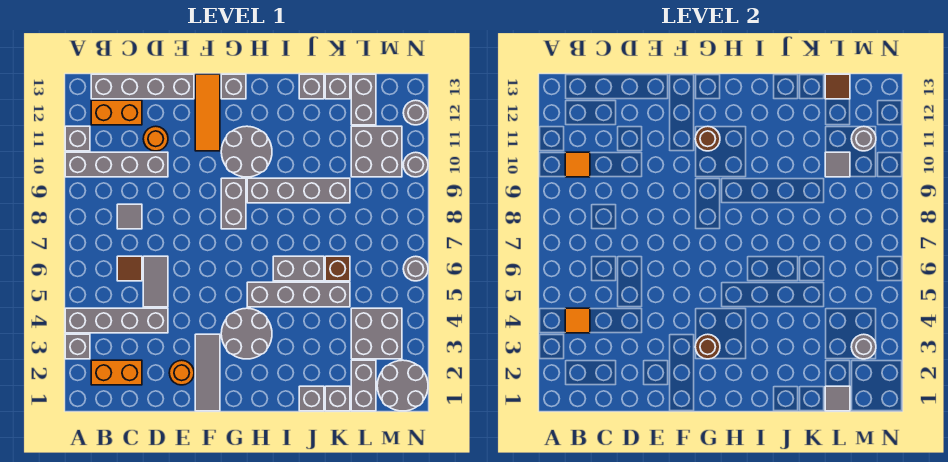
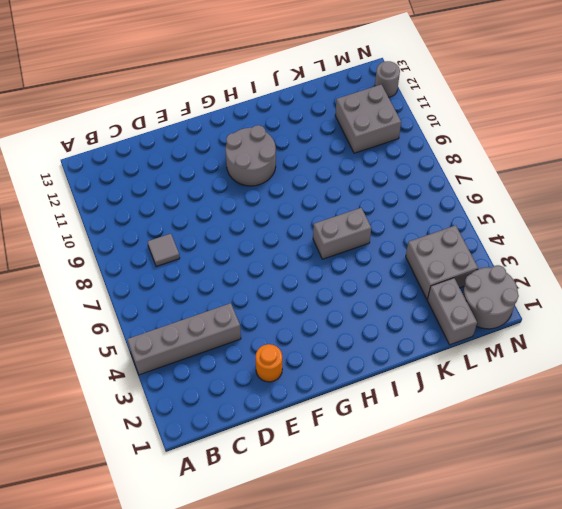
none -> grey brick A3 level 1
none -> grey brick A10:D10 level 1
none -> grey brick A11 level 1
none -> orange brick B2:C2 level 1

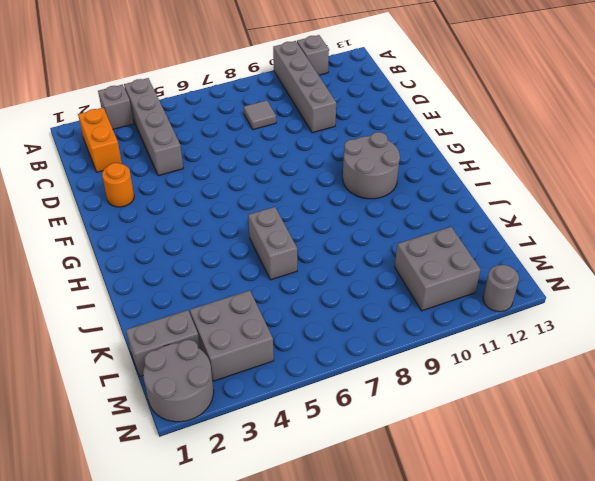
none -> orange brick B12:C12 level 1
none -> grey brick B13:E13 level 1
none -> brown tile C6 level 1
none -> grey tile D5:D6 level 1

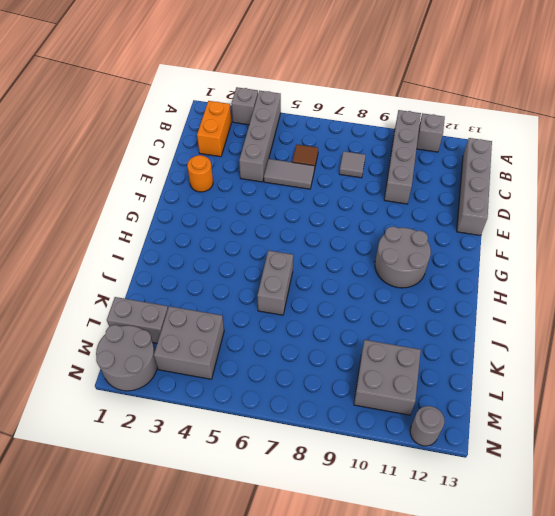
none -> orange brick B12:C12 level 1
none -> orange round brick D11 level 1
none -> grey tile F1:F3 level 1
none -> orange tile F11:F13 level 1

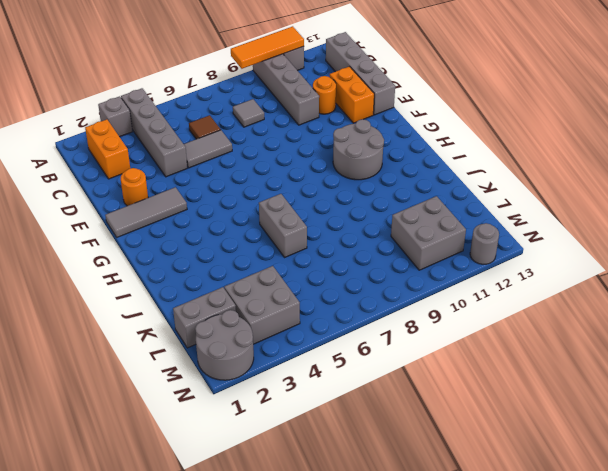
orange tile A9:A11 level 2 -> orange tile F11:F13 level 1
orange brick D12:E12 level 1 -> orange brick B12:C12 level 1
none -> grey round brick G3:H4 level 1
none -> grey brick G8:G9 level 1
none -> grey brick G13 level 1
none -> grey brick H5:K5 level 1

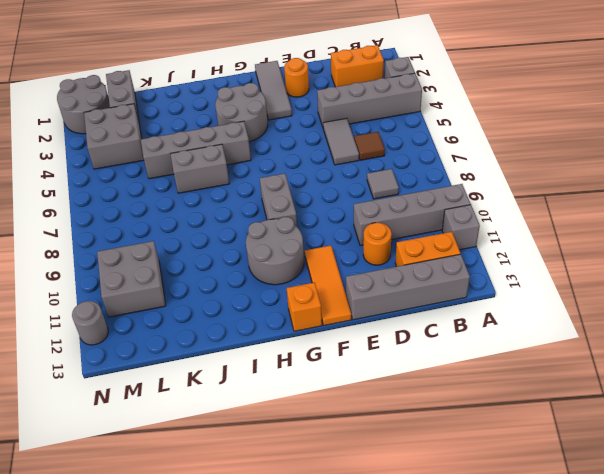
orange brick G13 level 1 -> grey brick G13 level 1
none -> grey brick H9:K9 level 1
none -> grey brick J1 level 1
none -> grey brick J13 level 1
none -> grey brick K1 level 1

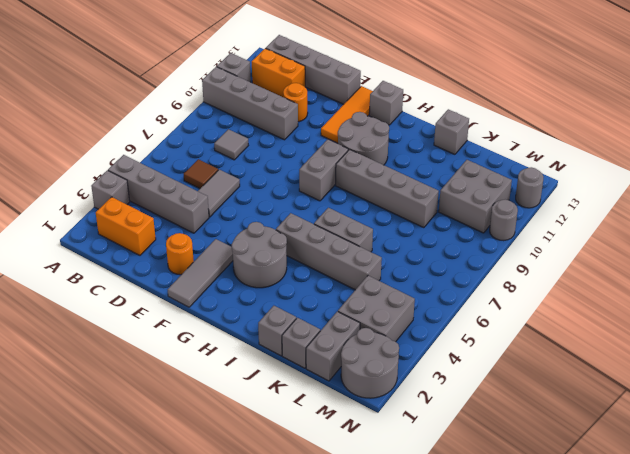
none -> brown brick K6 level 1
none -> grey brick K13 level 1
none -> grey brick L12:L13 level 1
none -> grey round brick N6 level 1

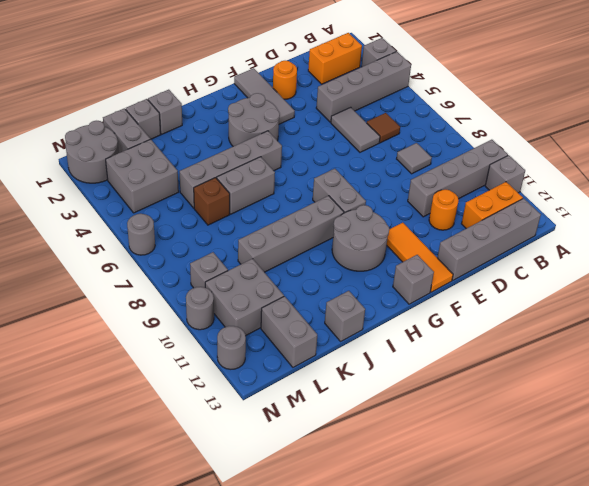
grey brick M9 level 1 -> grey brick K13 level 1
none -> orange tile B4 level 2
none -> orange tile B10 level 2
none -> brown round brick G3 level 2
none -> brown round brick G11 level 2

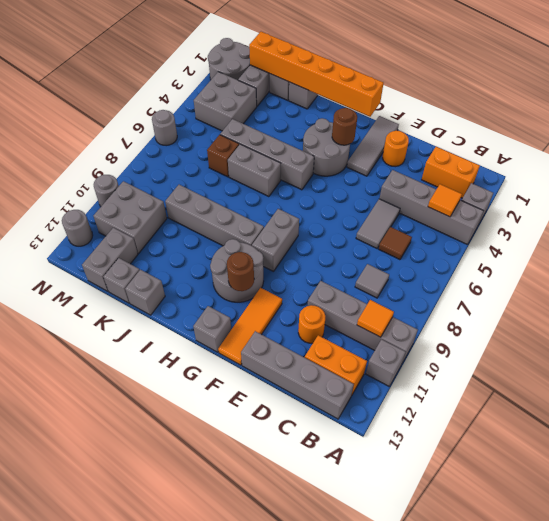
orange brick G1:L1 level 2 -> grey tile L1 level 2
none -> grey tile L10 level 2
none -> brown tile L13 level 2
none -> grey round brick M3 level 2
none -> grey round brick M11 level 2

